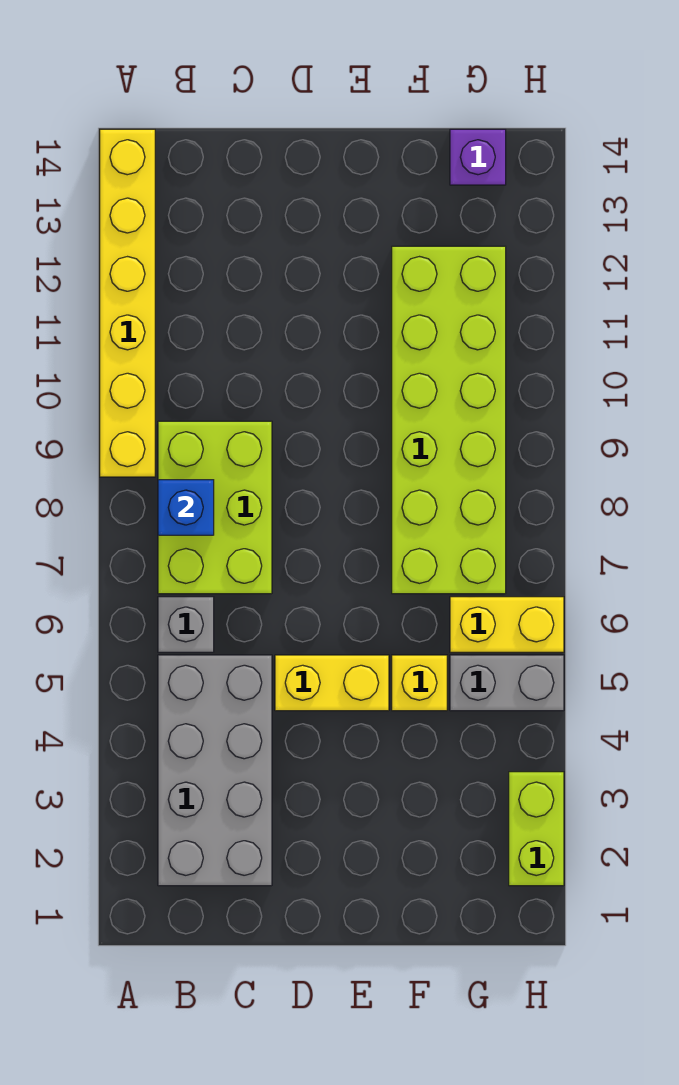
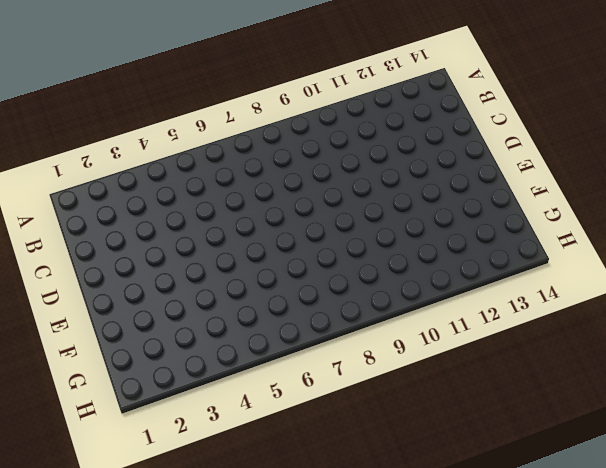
none -> yellow brick A9:A14 level 1
none -> grey brick B2:C5 level 1
none -> grey brick B6 level 1

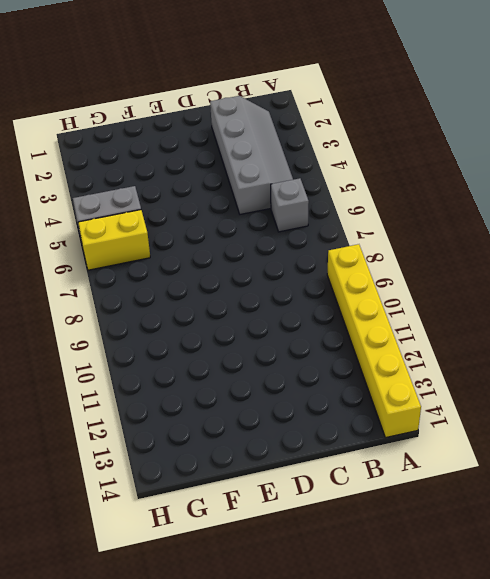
grey slope B2:C5 level 1 top C -> grey brick B2:C5 level 1
none -> lime brick B7:C9 level 1
none -> yellow brick D5:E5 level 1
none -> yellow brick F5 level 1

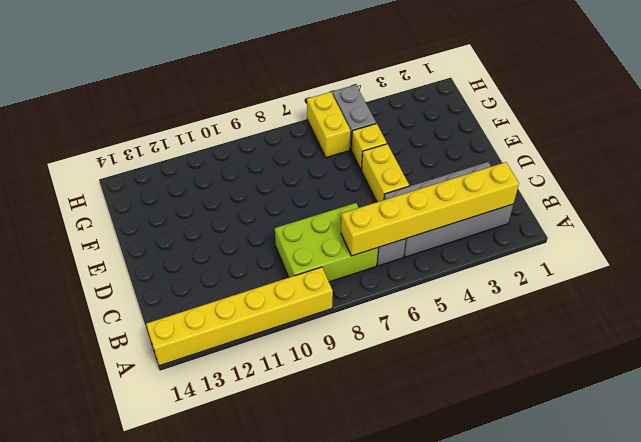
yellow brick B2:B7 level 2 -> none
none -> lime brick F7:G12 level 1
none -> purple brick G14 level 1
none -> lime brick H2:H3 level 1

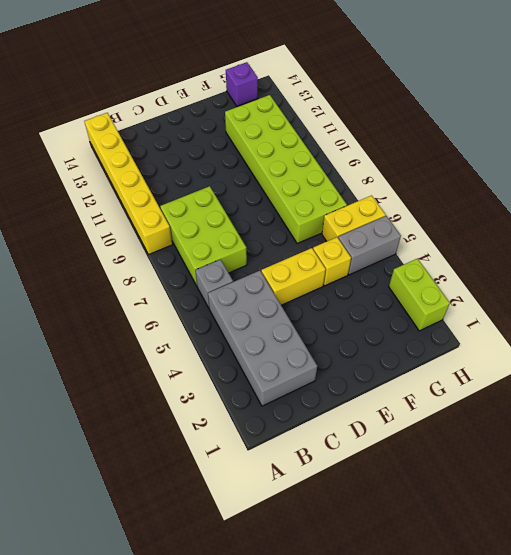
none -> blue brick B8 level 2

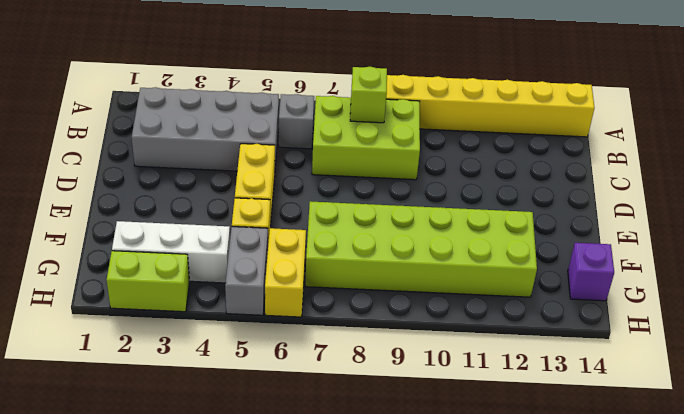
lime brick B8 level 2 -> blue brick B8 level 2
white brick G2:G4 level 1 -> none

